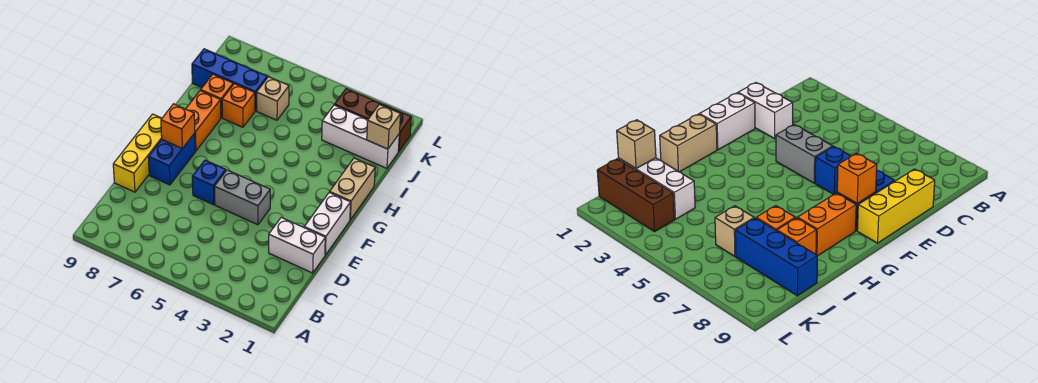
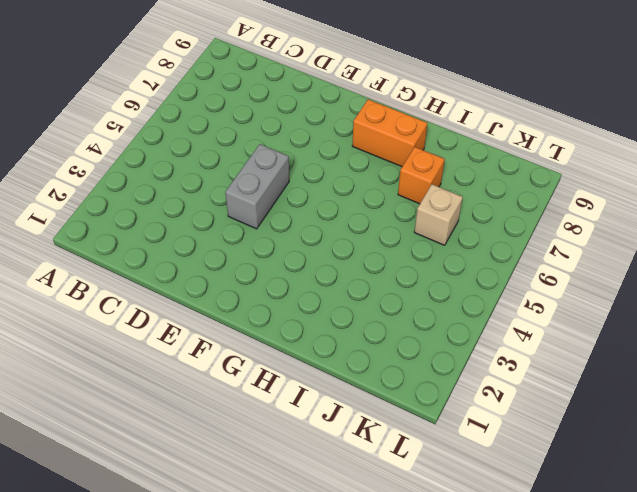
none -> white brick D1:D2 level 1
none -> yellow brick D9:F9 level 1
none -> white brick E1:F1 level 1

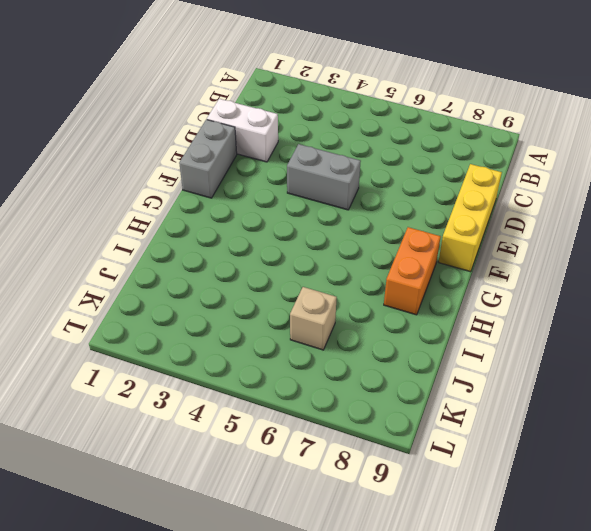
grey brick E1:F1 level 1 -> white brick E1:F1 level 1
none -> blue brick E6 level 1
none -> blue brick E8:F8 level 1
none -> tan brick G1:H1 level 1

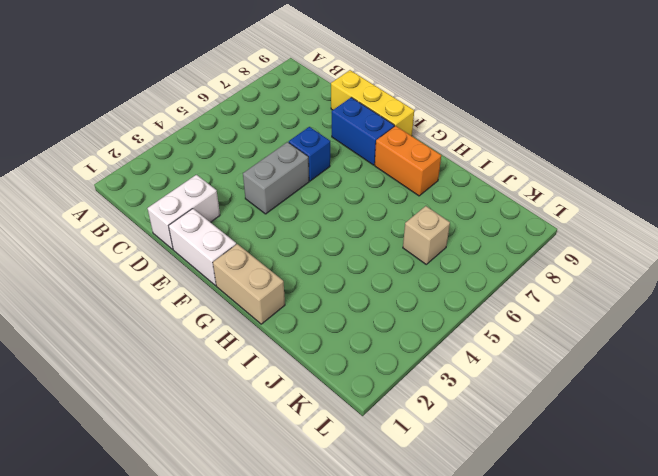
none -> orange brick I7 level 1
none -> orange brick I8 level 1
none -> white brick J1:J3 level 1

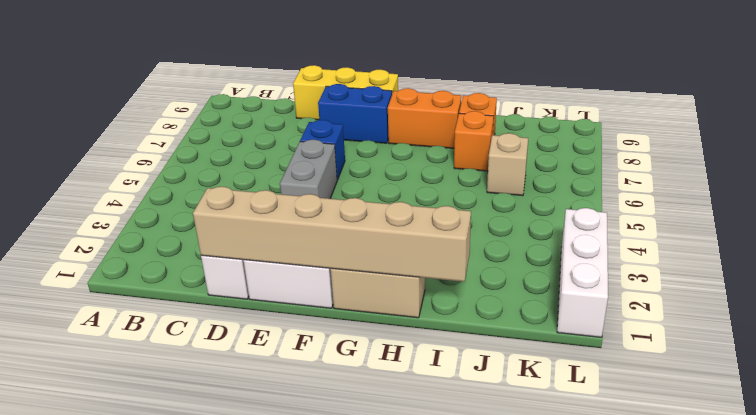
tan brick D1:I1 level 2 -> none
white brick L1:L3 level 1 -> white brick J1:J3 level 1
none -> blue brick J7:J9 level 1
none -> brown brick K1:K3 level 1
none -> orange brick F8 level 2

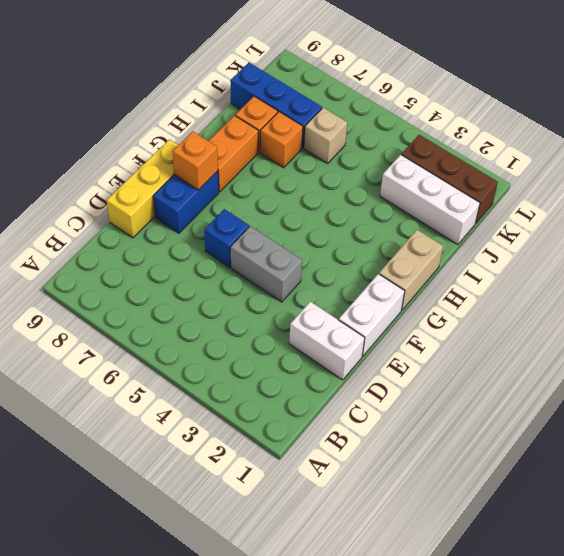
none -> tan brick J1 level 2

